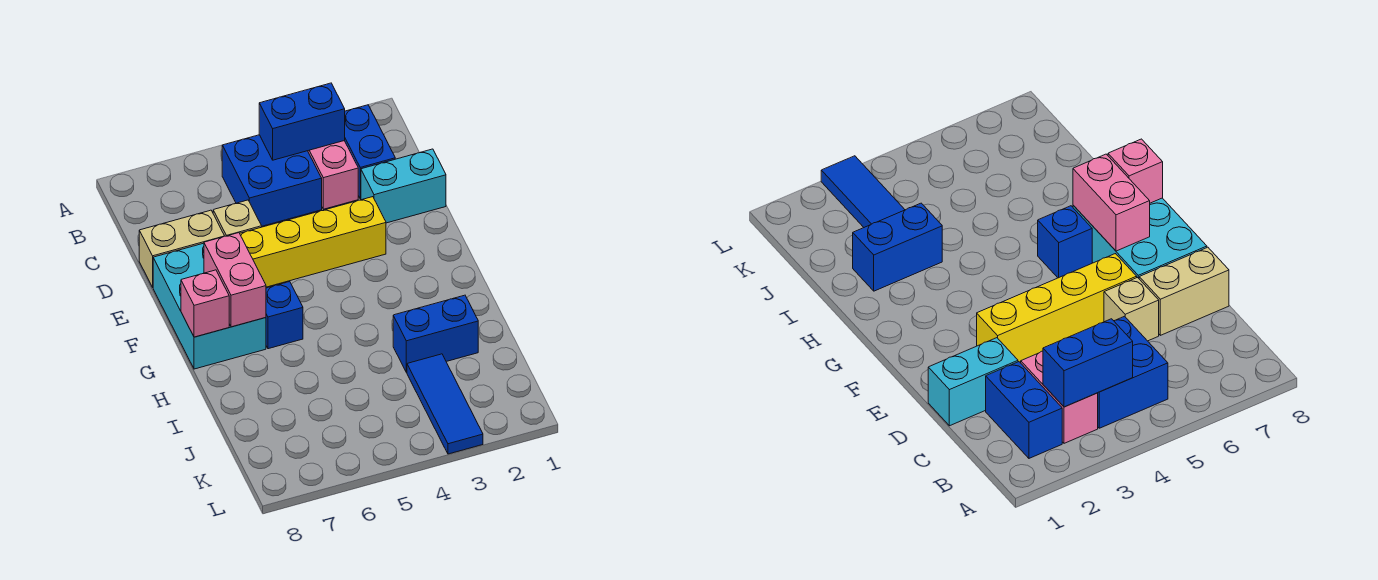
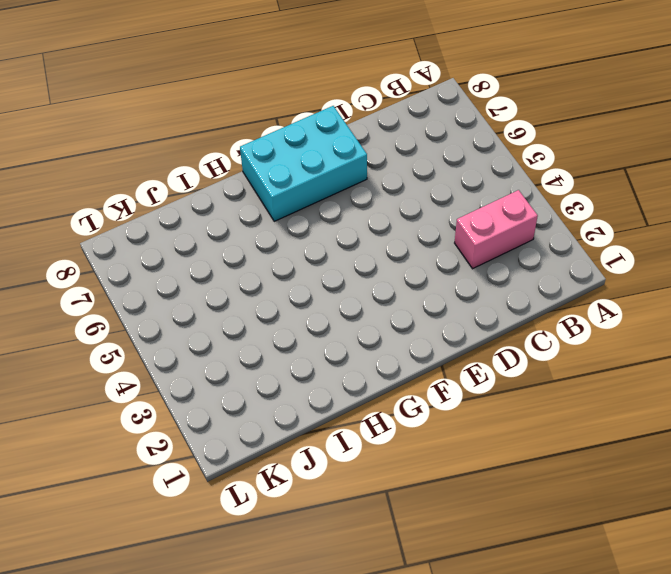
none -> blue brick B2:C2 level 1
none -> blue brick B4:C5 level 1
none -> cyan brick D1:D2 level 1

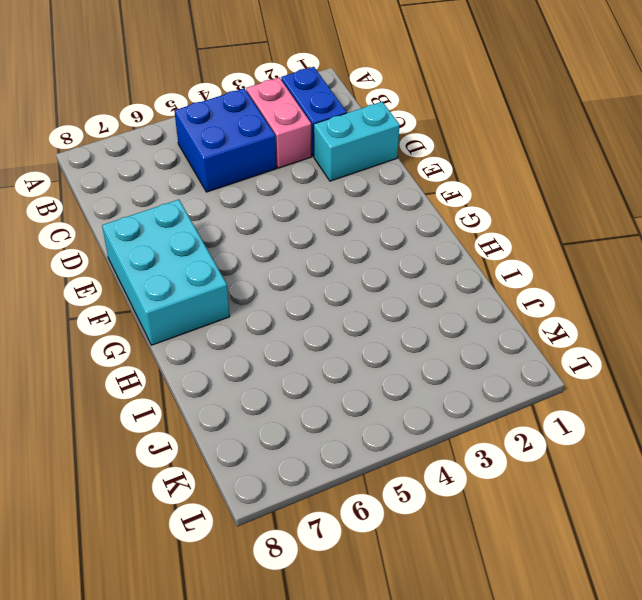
none -> tan brick D6 level 1
none -> tan brick D7:D8 level 1
none -> yellow brick E3:E6 level 1

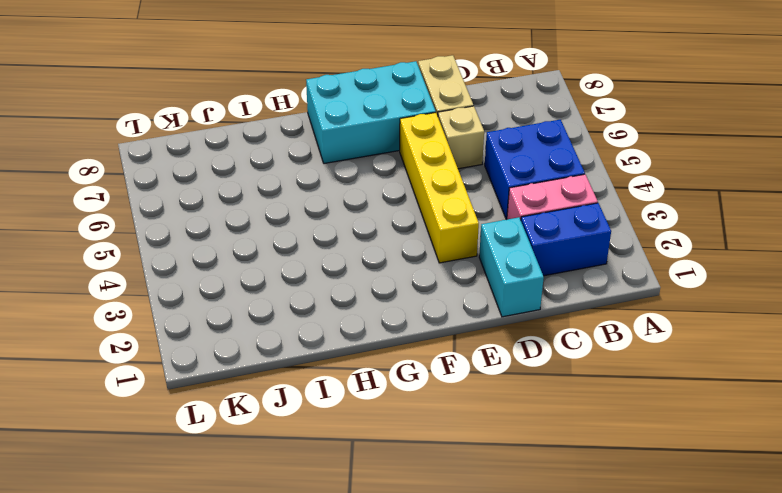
none -> blue brick G6 level 1
none -> blue brick I2:I3 level 1
none -> blue tile J3:L3 level 1

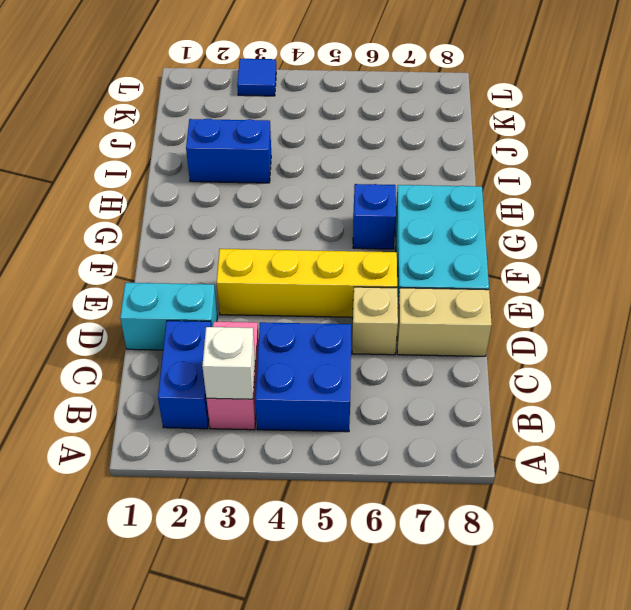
white brick B3 level 2 -> blue brick B3:B4 level 2
blue tile L3 level 1 -> blue tile J3:L3 level 1
none -> pink brick F7:G7 level 2
none -> pink brick G8 level 2

